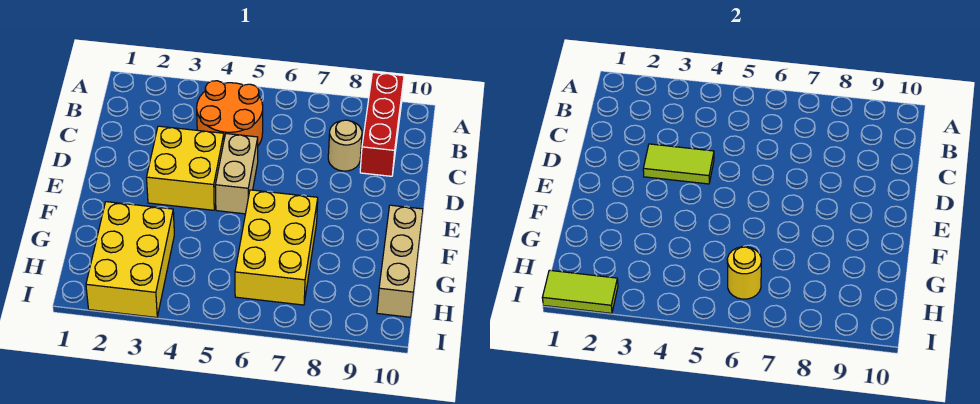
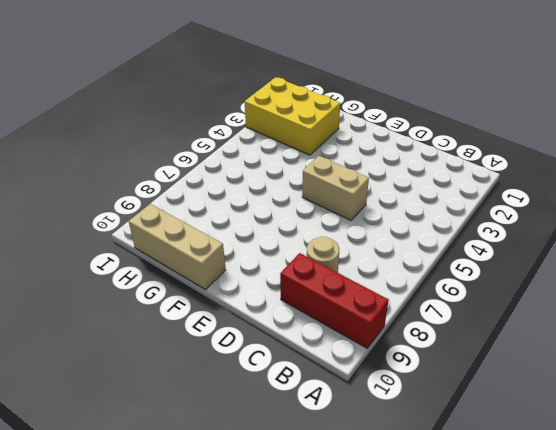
none -> orange round brick B4:C5 level 1
none -> yellow brick D3:E4 level 1

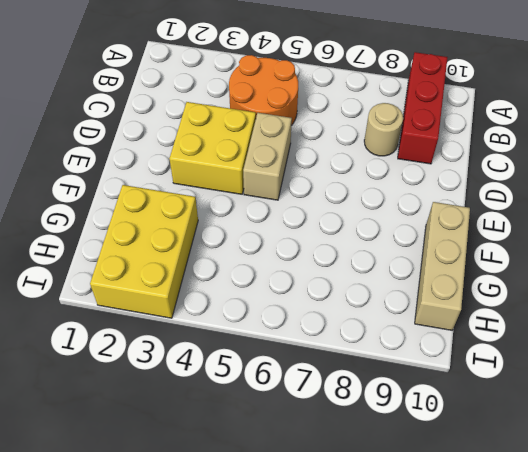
none -> yellow brick F6:H7 level 1
none -> lime tile D3:D4 level 2

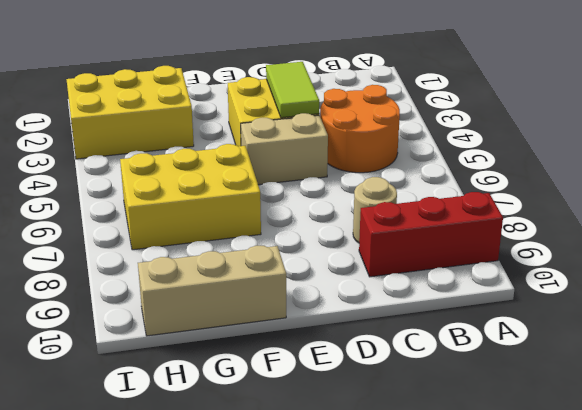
none -> yellow round brick H6 level 2
none -> lime tile I1:I2 level 2

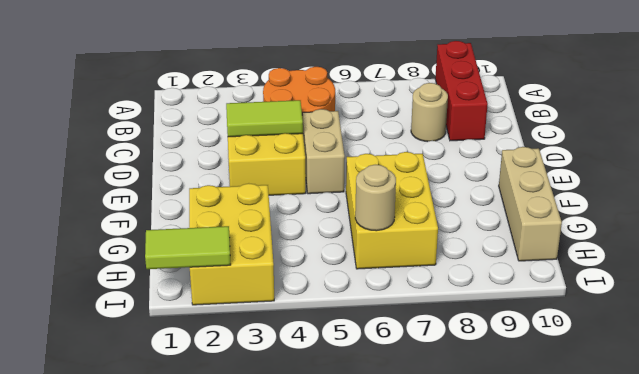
tan round brick H6 level 2 -> yellow round brick H6 level 2

